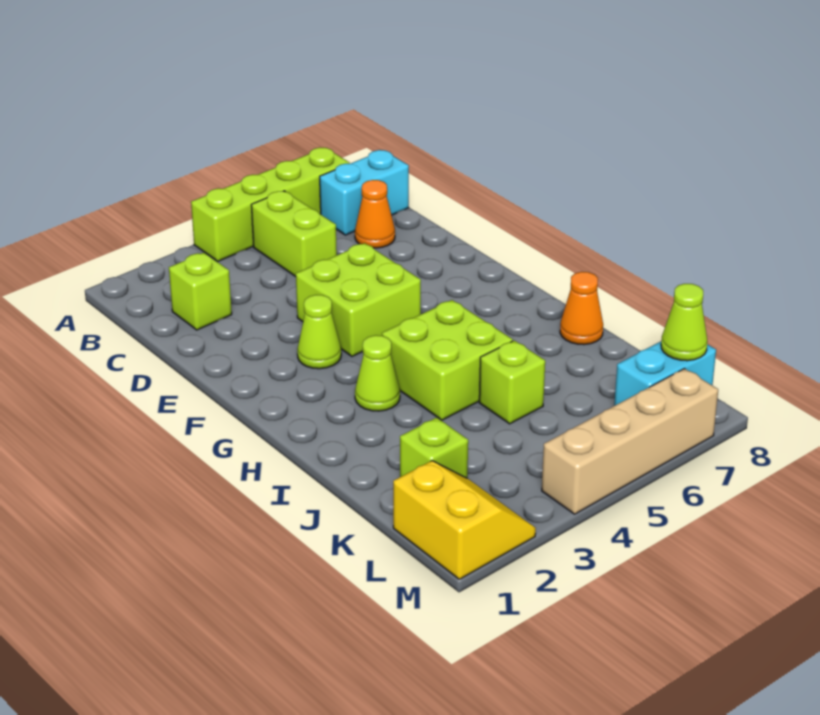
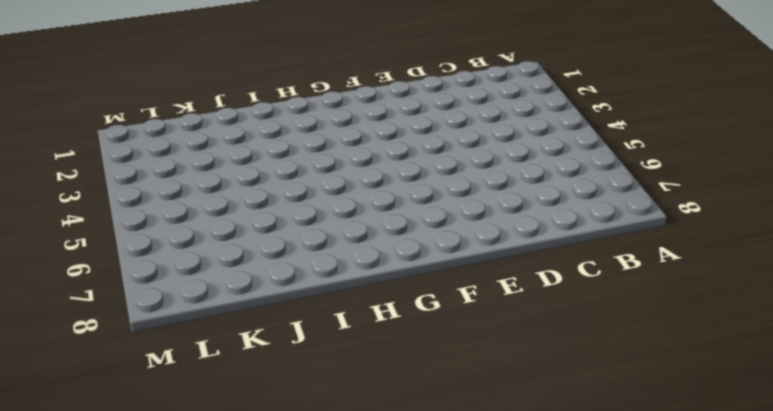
none -> lime brick A4:A7 level 1
none -> lime brick B5:C5 level 1
none -> cyan brick B7:B8 level 1

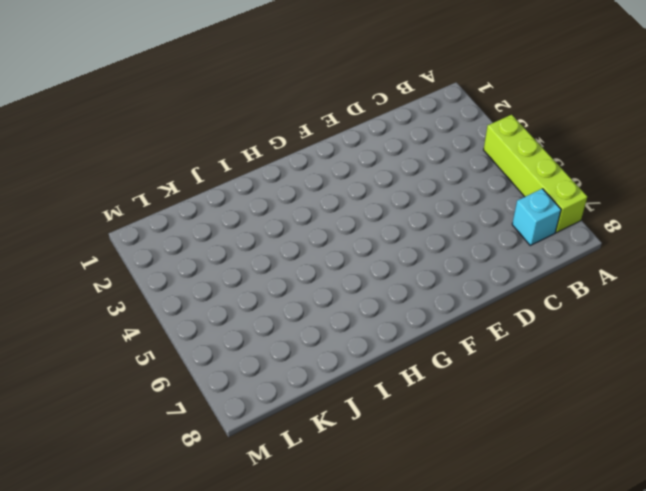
cyan brick B7 level 1 -> cyan brick B7:B8 level 1
none -> lime brick B5:C5 level 1
none -> lime brick C2 level 1
none -> orange cone C7 level 1

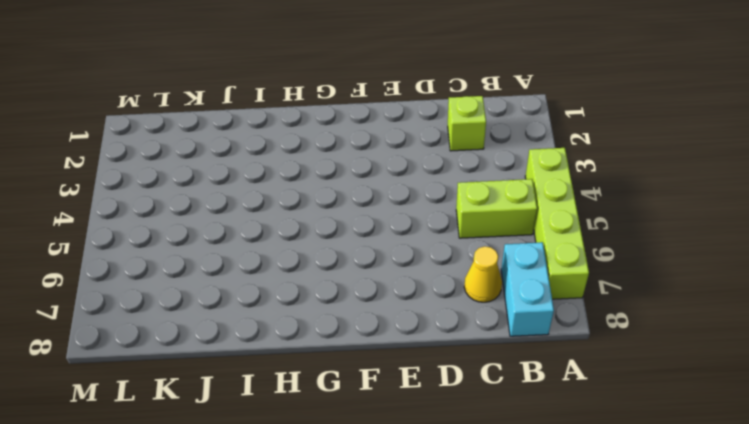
yellow cone C7 level 1 -> orange cone C7 level 1
none -> lime brick E4:F5 level 1
none -> lime cone F3 level 1
none -> lime cone H3 level 1

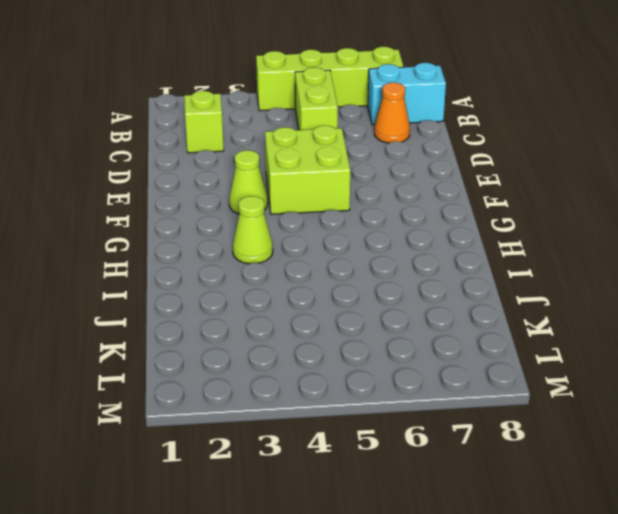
none -> lime brick H4:I5 level 1
none -> orange cone I8 level 1
none -> lime brick J5 level 1

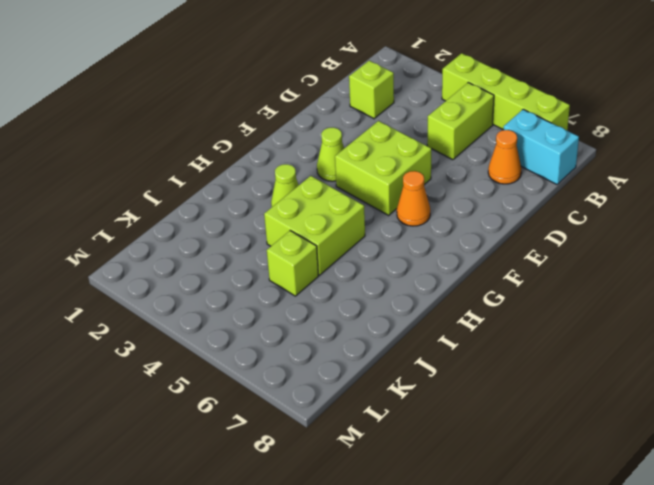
orange cone F6 level 1 -> orange cone I8 level 1
none -> lime brick K2 level 1
none -> yellow slope L1:M2 level 1 top 1
none -> cyan brick L7:L8 level 1

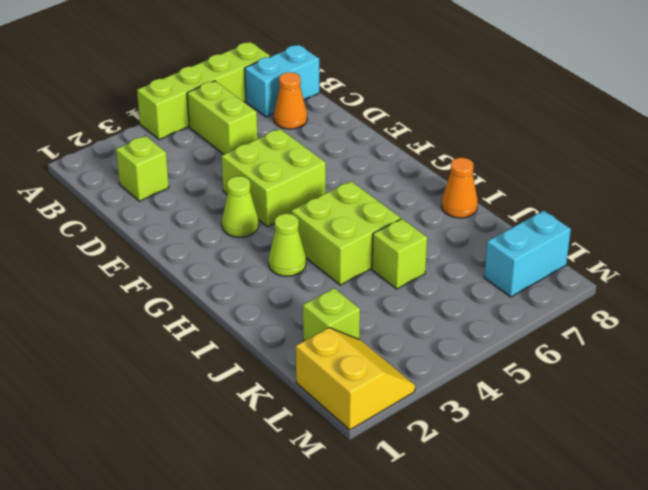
none -> tan brick M4:M7 level 1
none -> lime cone L8 level 2

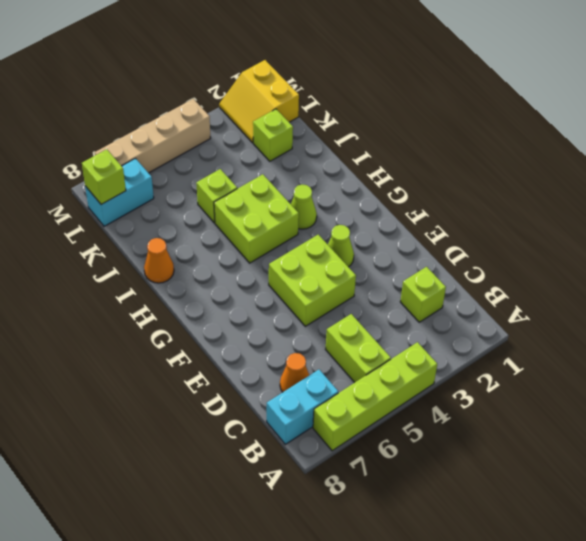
lime brick L8 level 2 -> lime cone L8 level 2

